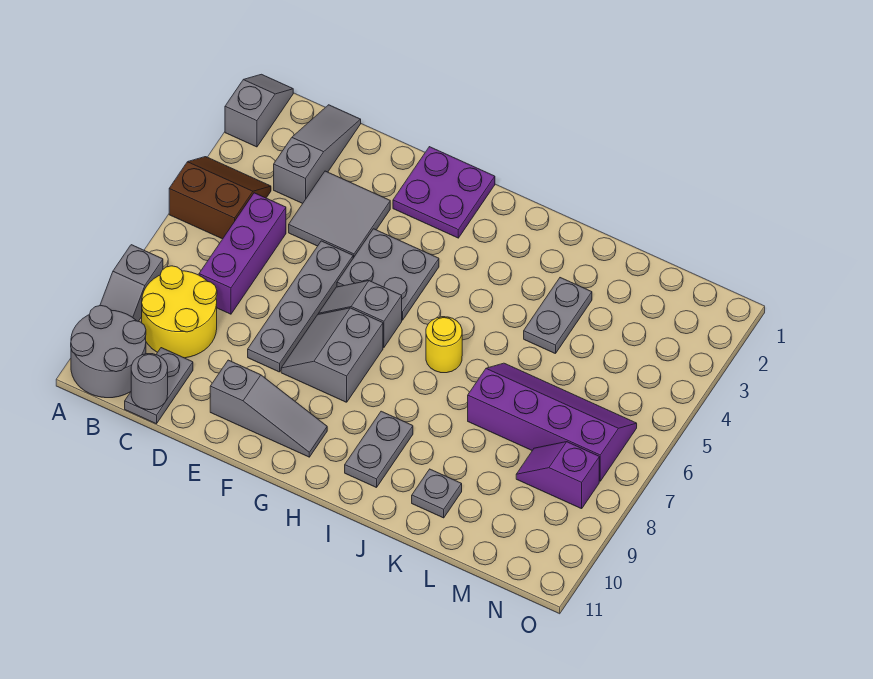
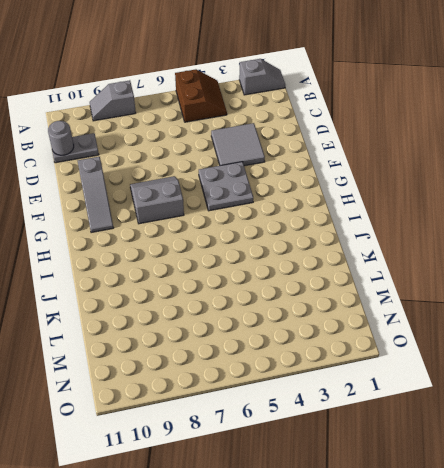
none -> grey round brick A10:B11 level 1
none -> yellow round brick B8:C9 level 1
none -> grey slope C1:C3 level 1 top 3

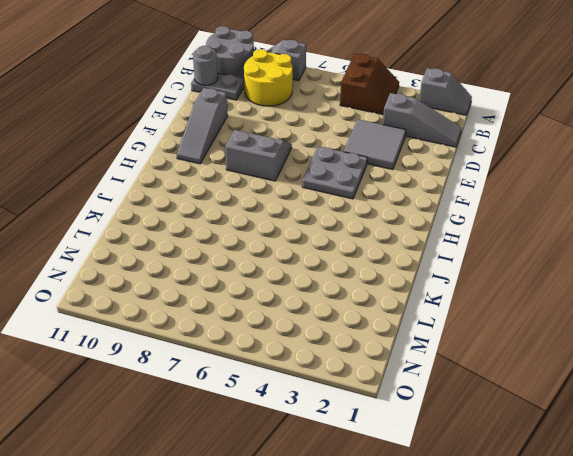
none -> purple brick C5:C7 level 1
none -> grey plate E5:E8 level 1
none -> purple plate F1:G2 level 1

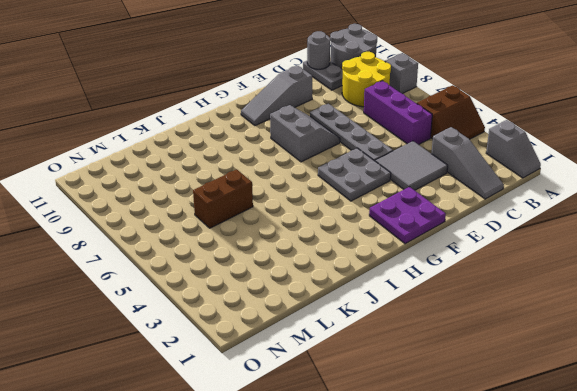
brown brick K6:L6 level 1 -> purple slope K6:N7 level 1 top 7
none -> grey slope F6:G6 level 1 top G
none -> yellow round brick I6 level 1
none -> grey plate I9:I10 level 1

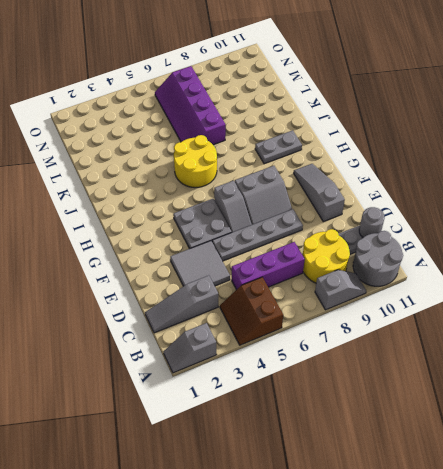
yellow round brick I5:J6 level 1 -> yellow round brick I6 level 1
none -> purple plate F1:G2 level 1
none -> grey plate K3:K4 level 1
none -> grey plate K10 level 1

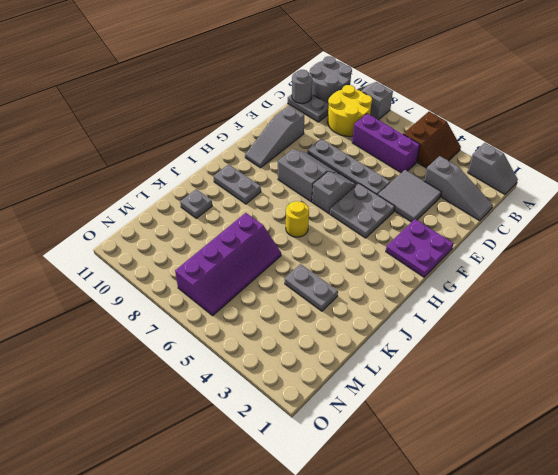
none -> purple slope M8:N8 level 1 top N

